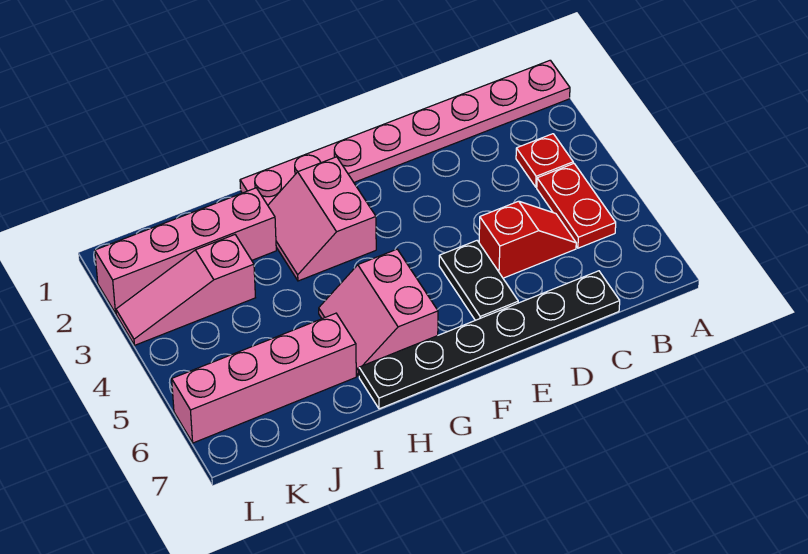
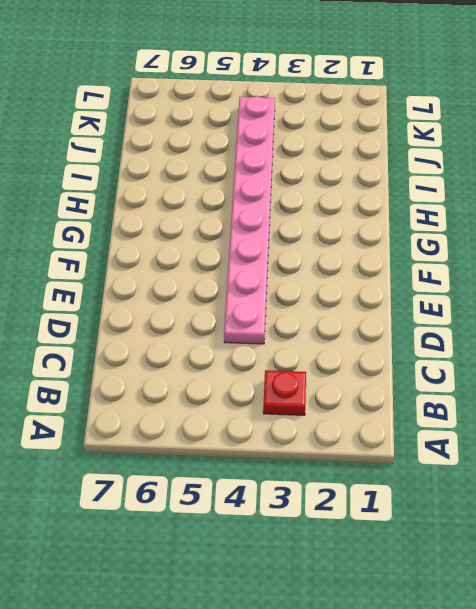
pink plate D4:K4 level 1 -> pink plate A1:H1 level 1
none -> red plate B4:B5 level 1
none -> red slope C5:D5 level 1 top D

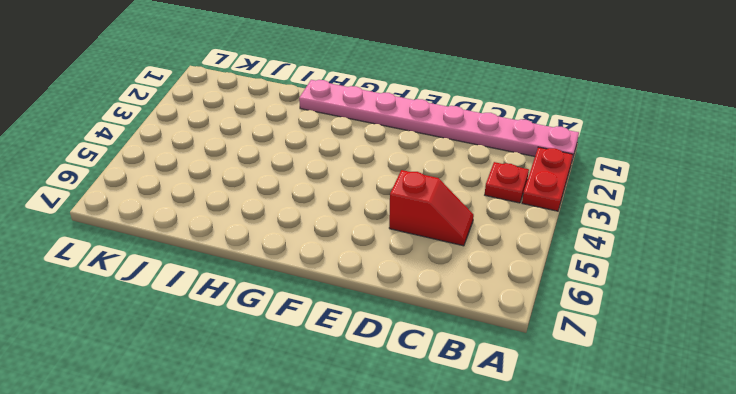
red plate A2:A3 level 1 -> red plate B4:B5 level 1
none -> black plate C7:H7 level 1
none -> black plate E5:E6 level 1

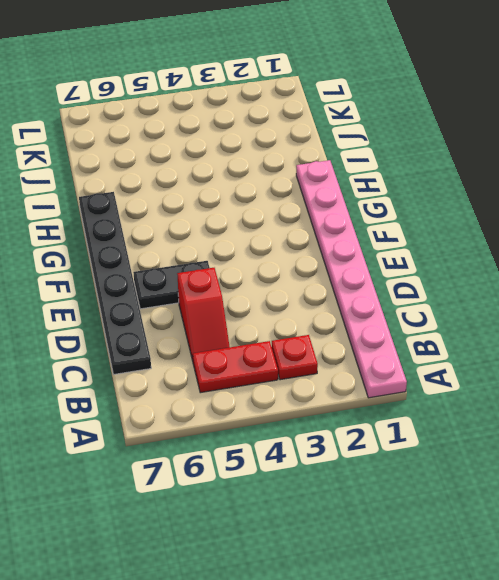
none -> pink slope G2:H3 level 1 top G
none -> pink slope G5:H6 level 1 top G

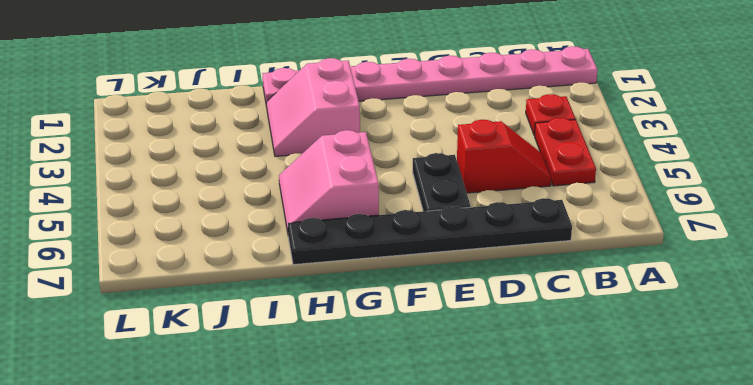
none -> pink brick I2:L2 level 1
none -> pink brick I6:L6 level 1

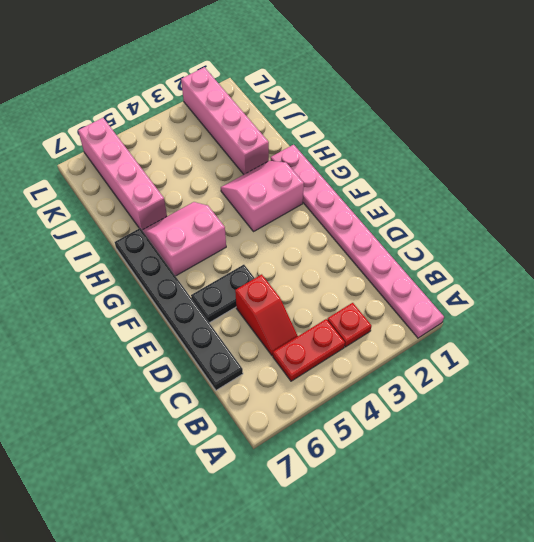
none -> pink slope J3:L3 level 1 top J

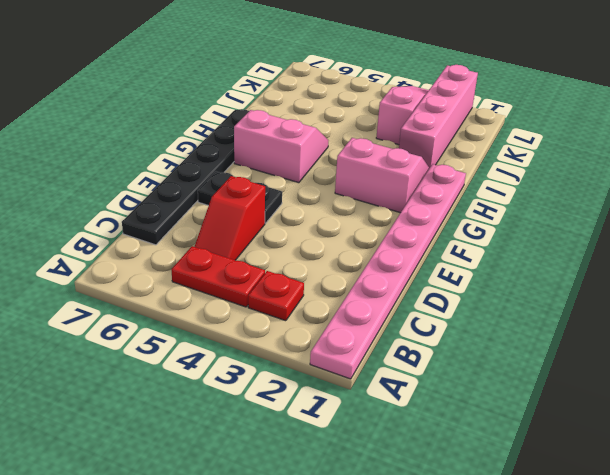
none -> pink brick I6:L6 level 1

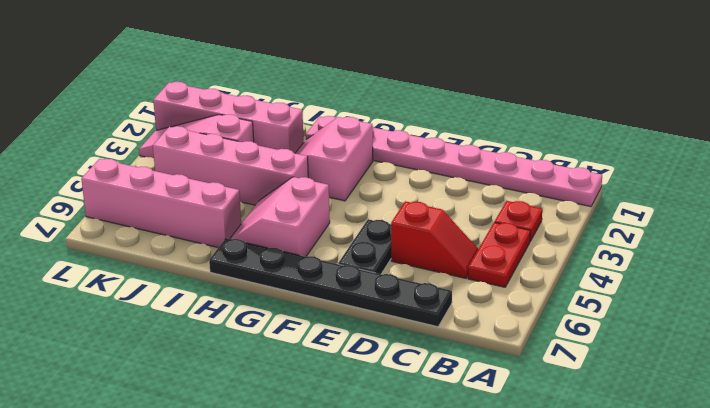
pink brick H4:K4 level 1 -> none

